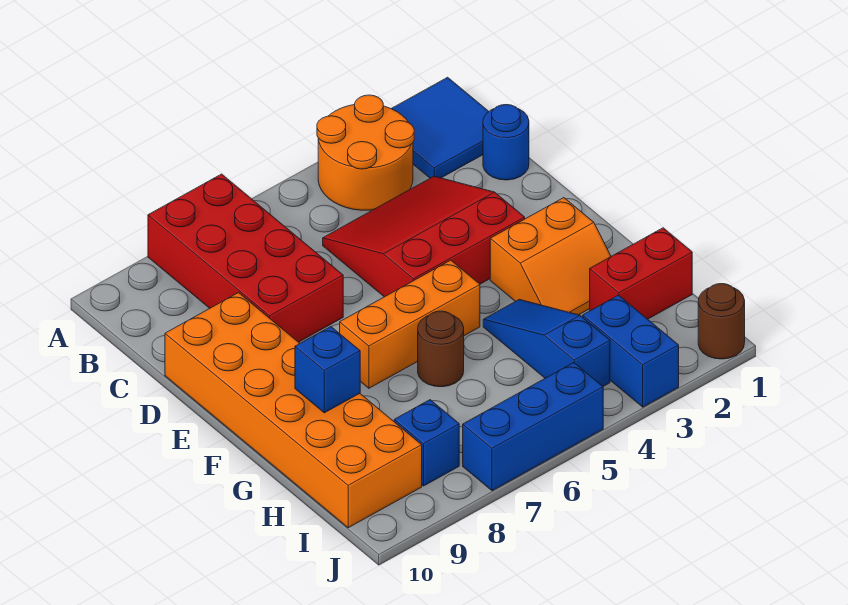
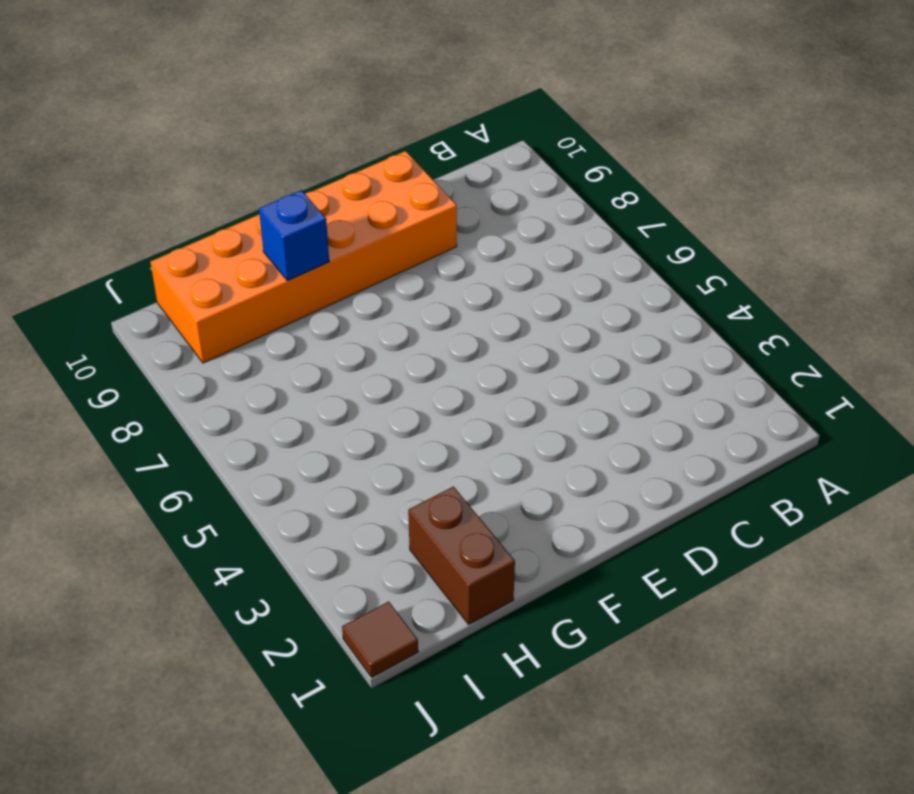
brown brick H1:H2 level 1 -> red brick H1:H2 level 1
brown tile J1 level 1 -> brown round brick J1 level 1
none -> blue tile A1:B2 level 1
none -> orange round brick A3:B4 level 1
none -> red brick A7:D8 level 1

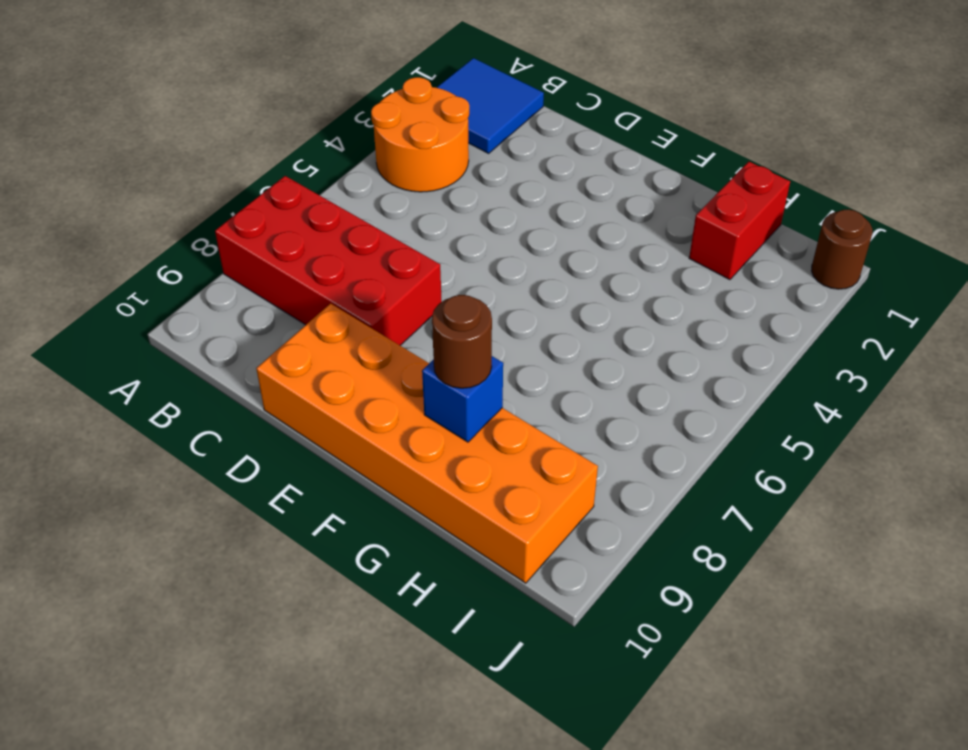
brown round brick G9 level 3 -> brown round brick G6 level 1
none -> blue round brick C1 level 1
none -> red slope C3:E5 level 1 top E
none -> orange slope F2:G3 level 1 top F

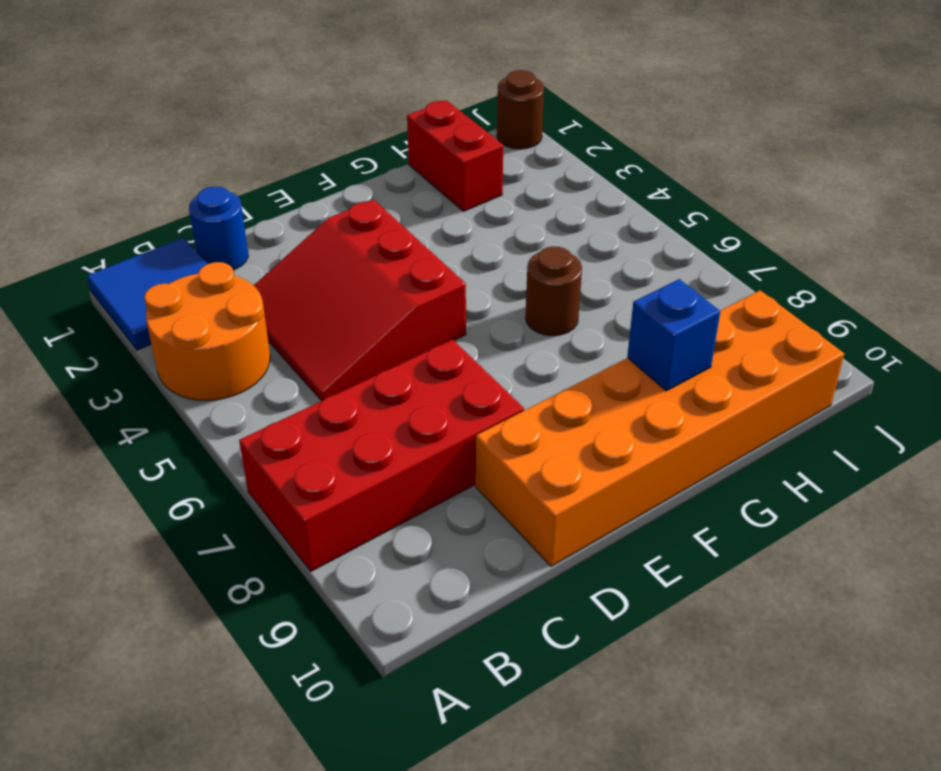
none -> orange slope F2:G3 level 1 top F
none -> orange brick F5:F7 level 1
none -> blue slope G4:I4 level 1 top I

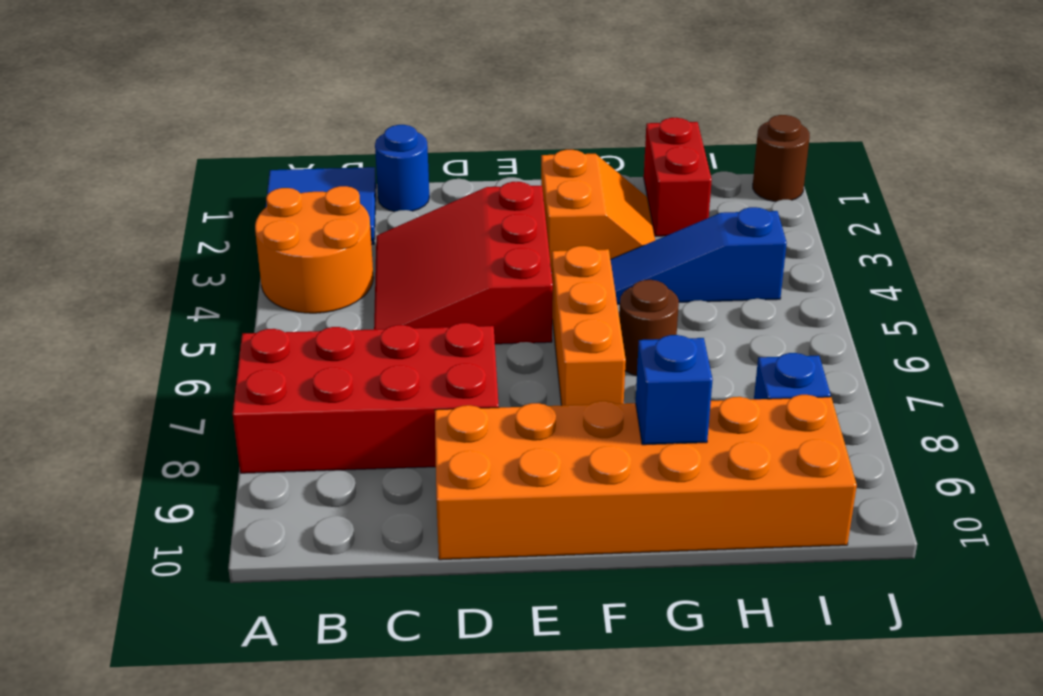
none -> blue brick I3:J3 level 1
none -> blue brick J5:J7 level 1

